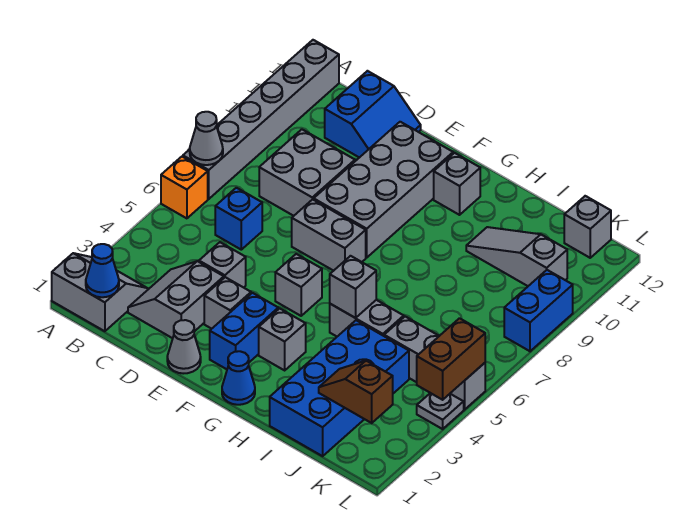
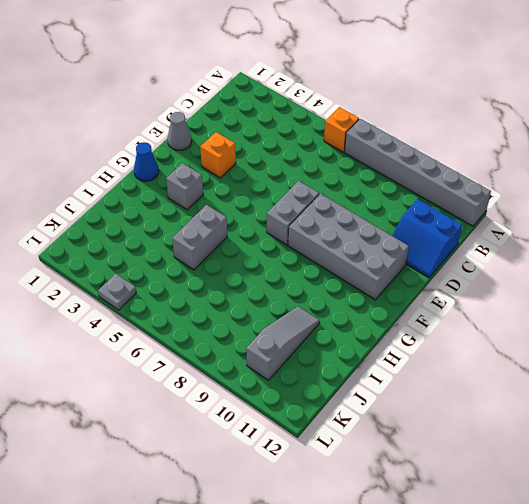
orange brick E3 level 1 -> grey brick E3 level 1
none -> grey slope A1:B2 level 1 top 1
none -> grey slope C2:D3 level 1 top D
none -> blue brick C6 level 1

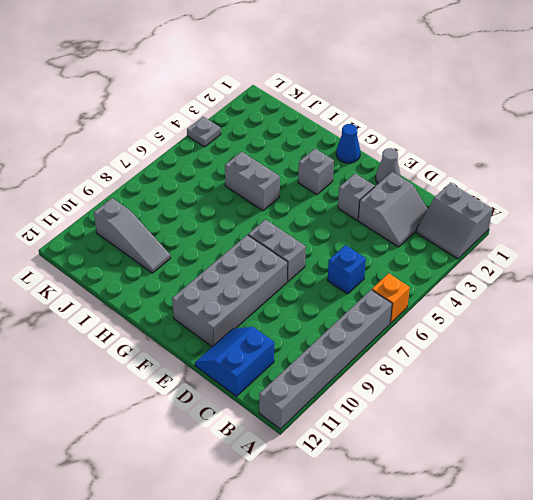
none -> grey brick C8:D9 level 1
none -> grey brick D4 level 1
none -> blue brick F2:F3 level 1

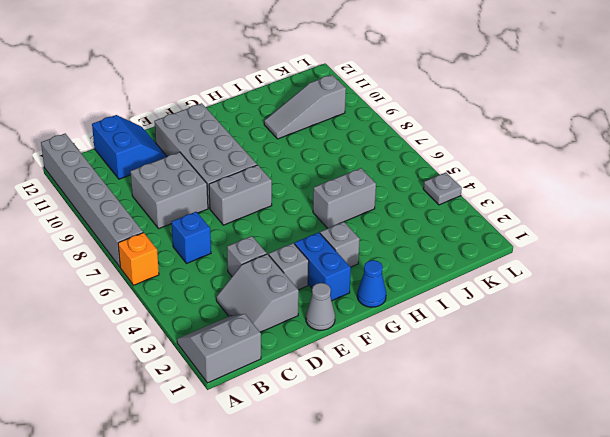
none -> grey brick F5 level 1
none -> grey brick G11 level 1
none -> blue brick I1:J4 level 1

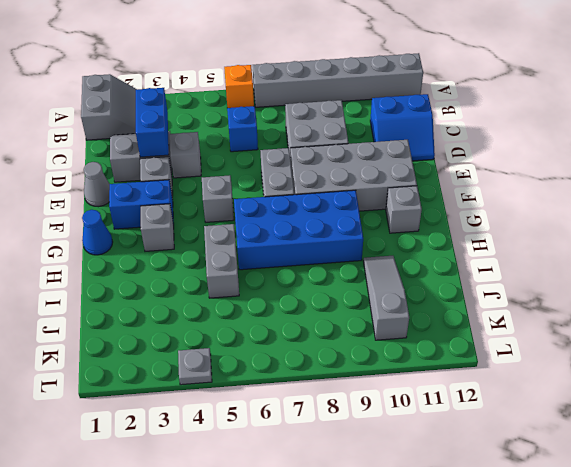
blue brick C3:D3 level 2 -> blue brick L8:L9 level 1
blue brick G6:H9 level 1 -> blue brick I1:J4 level 1
none -> grey brick J5:L5 level 1
none -> grey brick K12 level 1
none -> grey cone A7 level 2

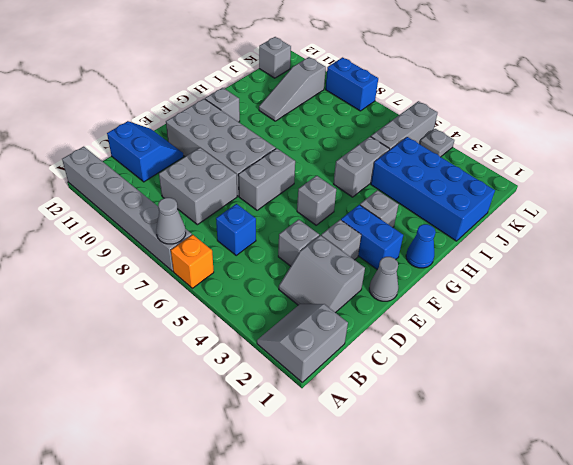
none -> blue cone B1 level 2
none -> grey brick H5 level 2
none -> brown slope J2:K2 level 2 top K

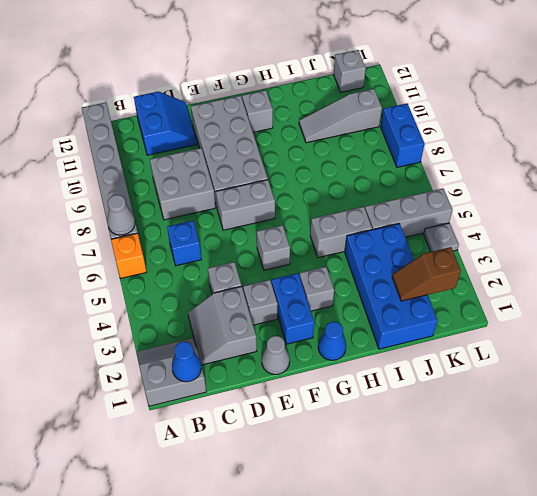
none -> grey brick H5 level 2
none -> brown brick L4:L5 level 2

